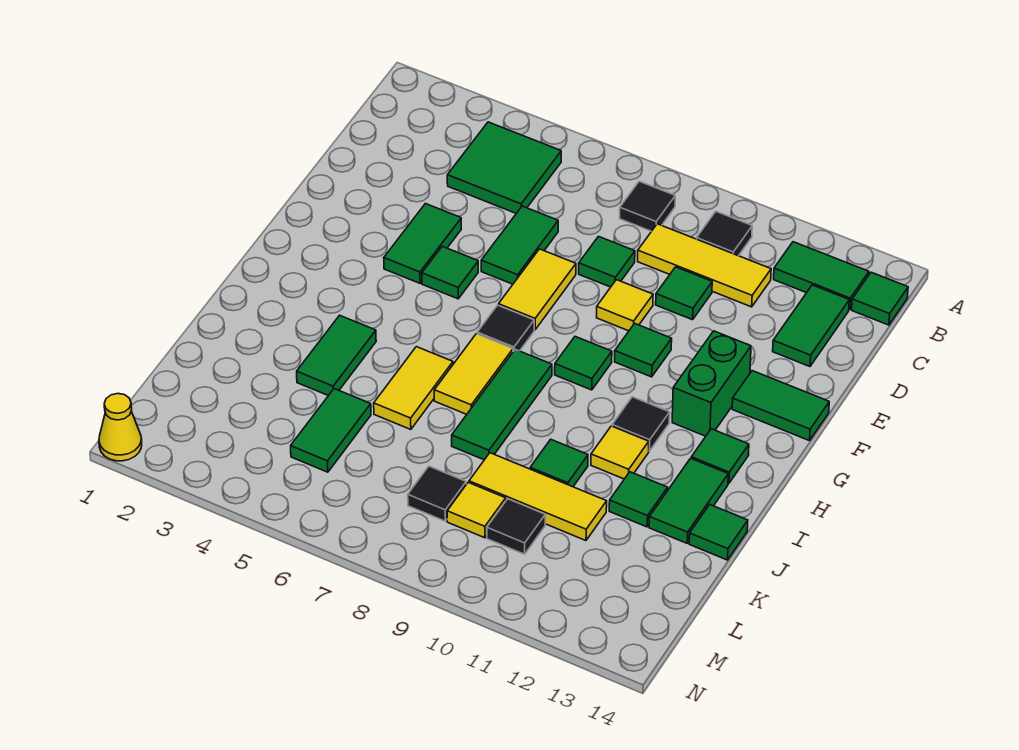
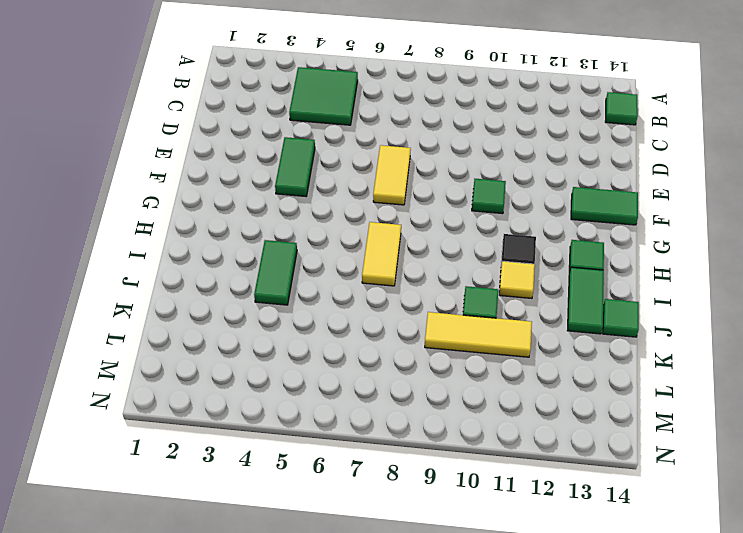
none -> black tile B8 level 1
none -> black tile B10 level 1
none -> green tile B12:B13 level 1
none -> yellow tile C9:C11 level 1

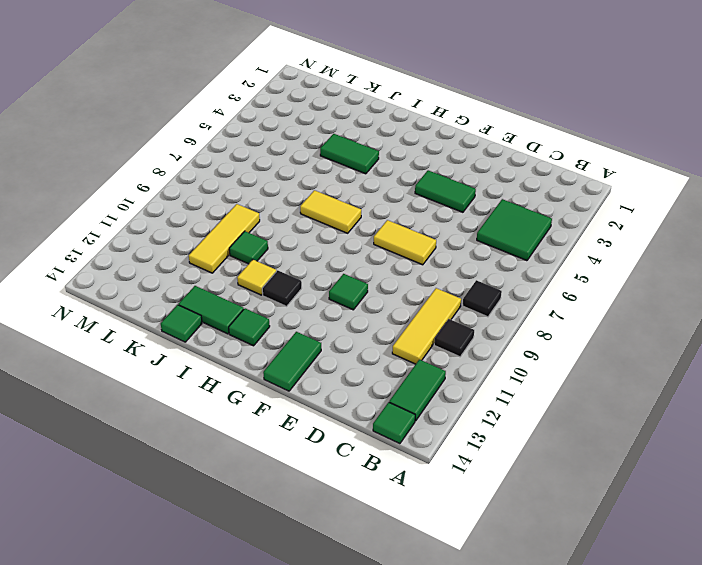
none -> green tile C13:D13 level 1
none -> green tile D6:E6 level 1
none -> green tile D8 level 1
none -> green tile D10 level 1

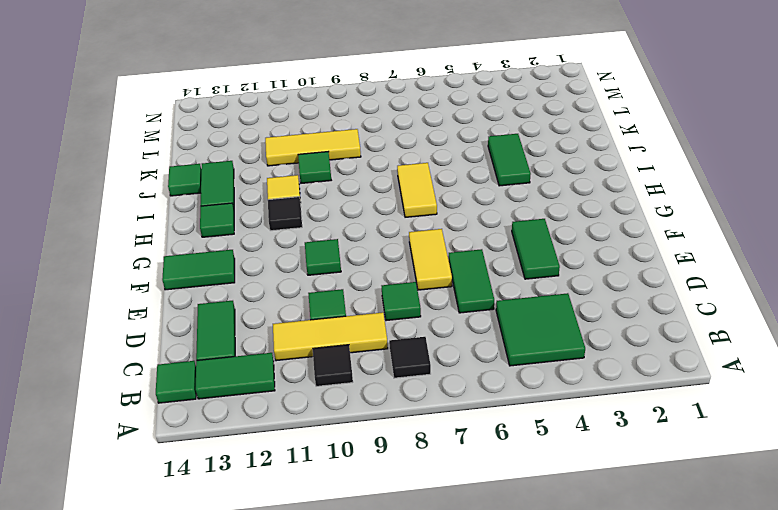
none -> yellow tile E9 level 1
none -> green tile F5 level 1
none -> green brick F12:G12 level 1
none -> black tile G7 level 1

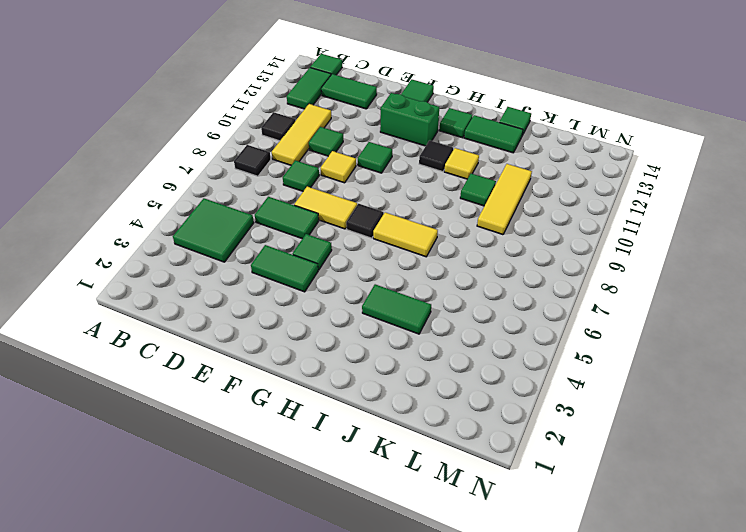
none -> green tile G9 level 1
none -> green tile H8:J8 level 1
none -> yellow tile I6:J6 level 1
none -> green tile J12 level 1

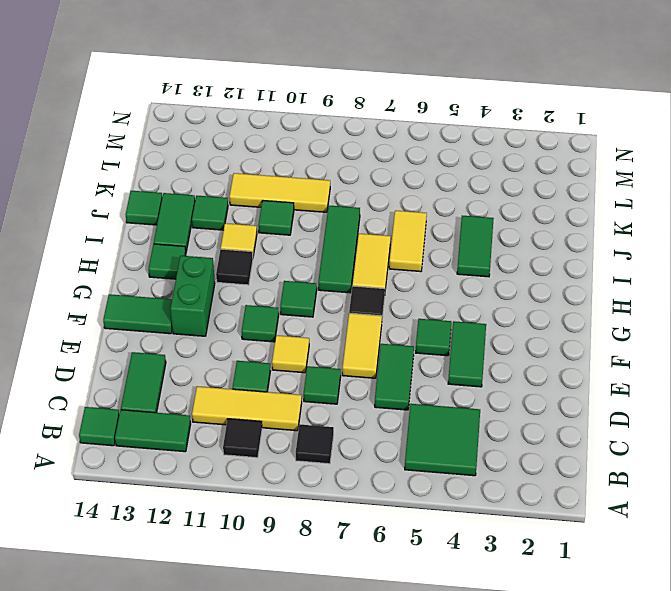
none -> green tile K5:L5 level 1
none -> black tile L8 level 1
none -> yellow tile L9 level 1
none -> black tile L10 level 1

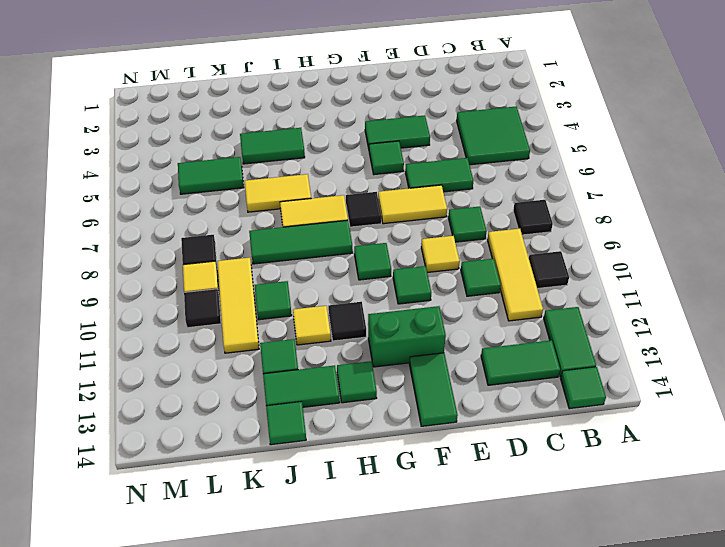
none -> yellow cone N1 level 1

